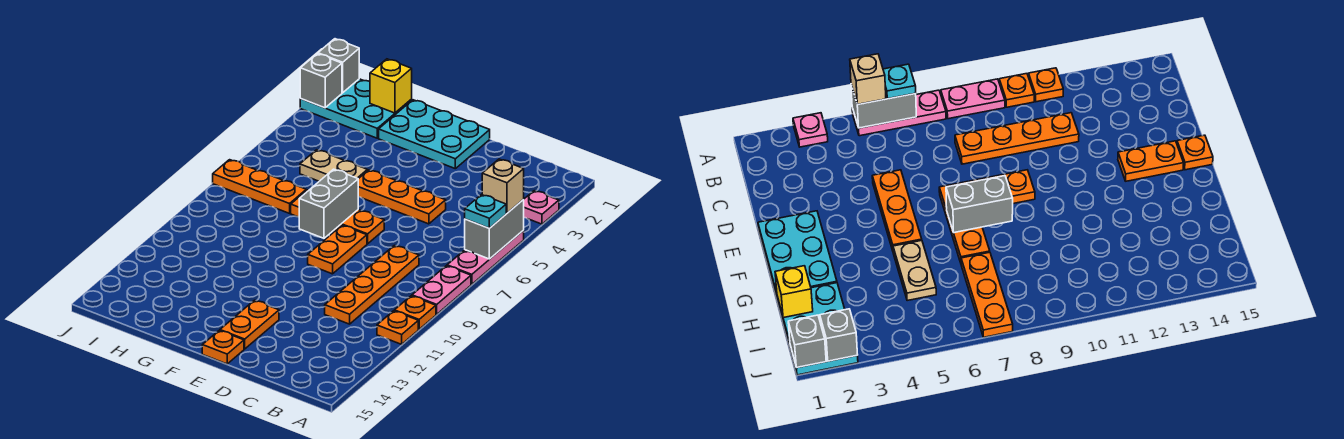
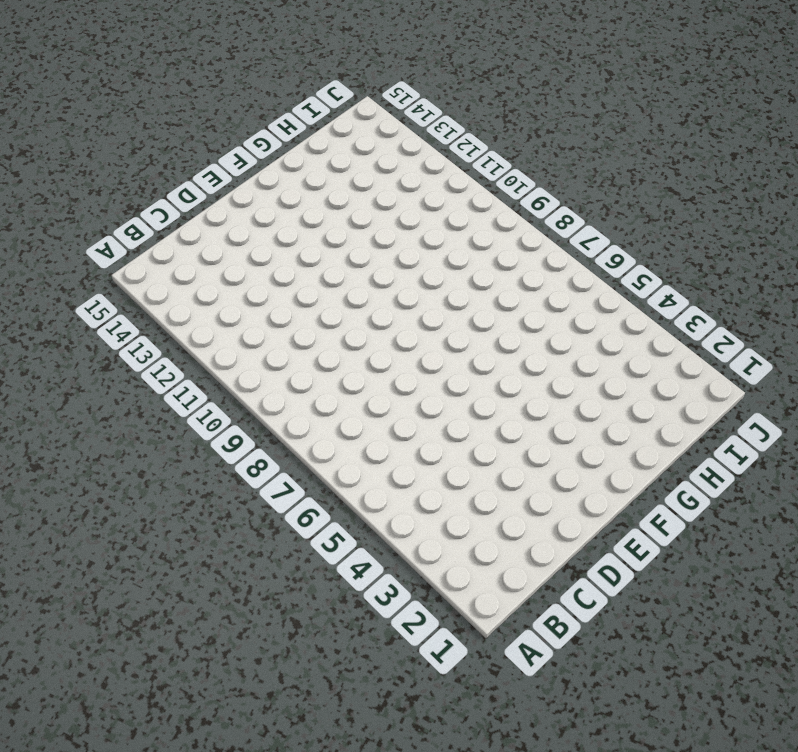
none -> pink plate A3 level 1
none -> pink plate A5:A7 level 1
none -> pink plate A8:A9 level 1

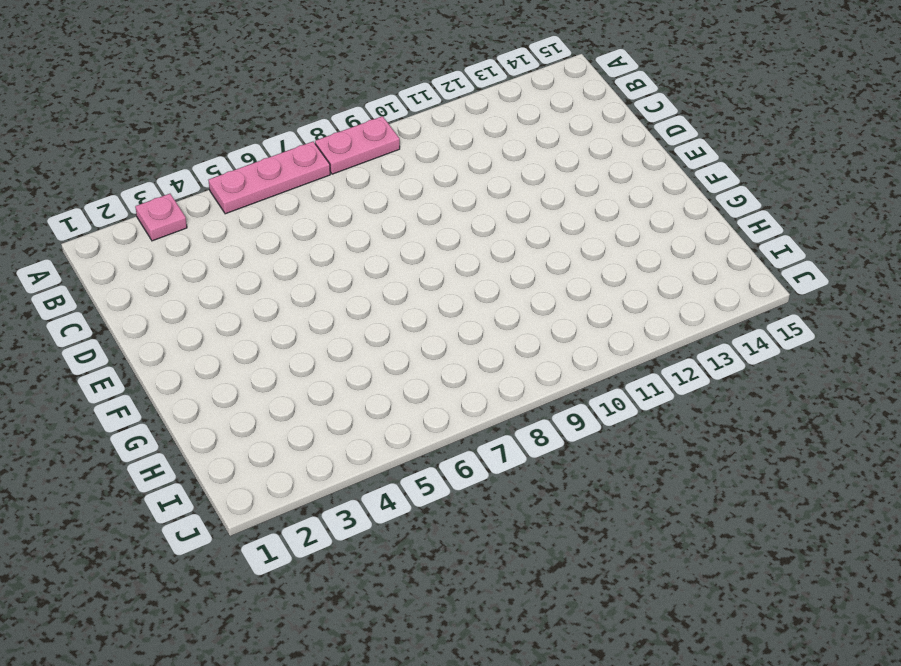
none -> orange plate A10 level 1
none -> orange plate A11 level 1
none -> orange plate C8:C11 level 1

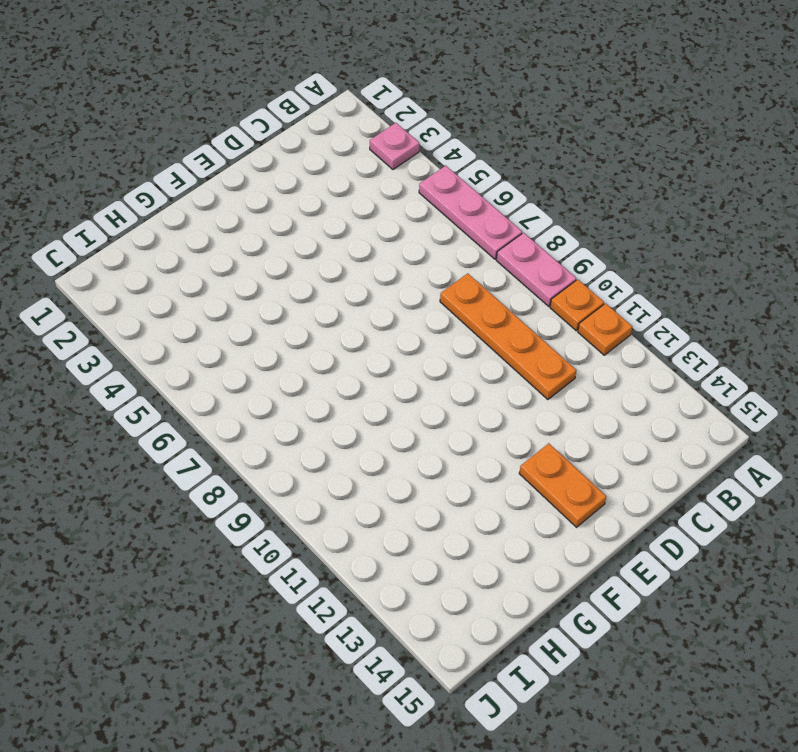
none -> orange plate D5:F5 level 1
none -> cyan plate E1:G2 level 1
none -> orange plate E7:G7 level 1

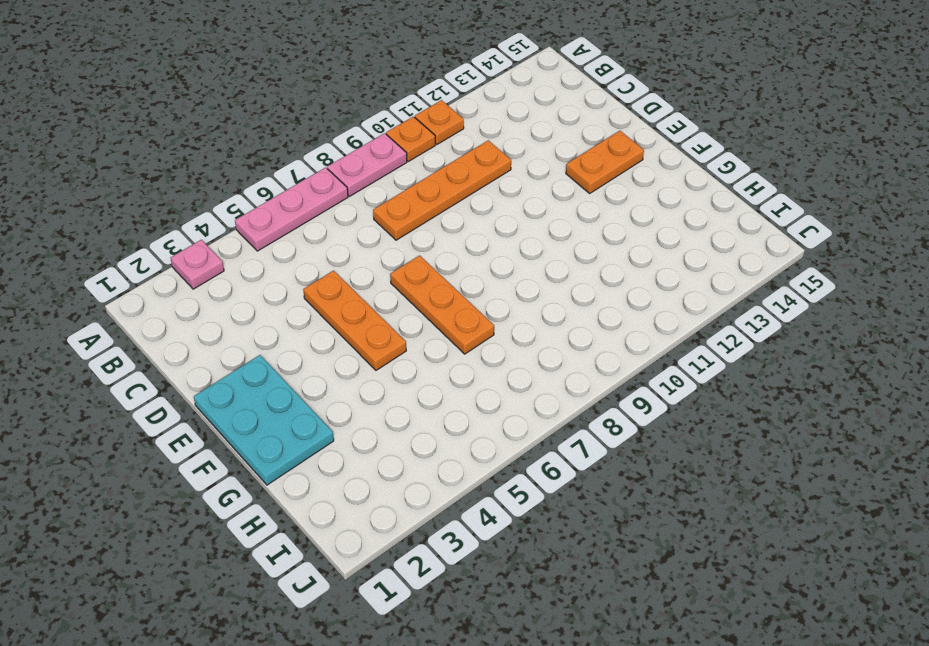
none -> orange plate E8:E9 level 1
none -> orange plate E15 level 1
none -> tan plate G5:H5 level 1

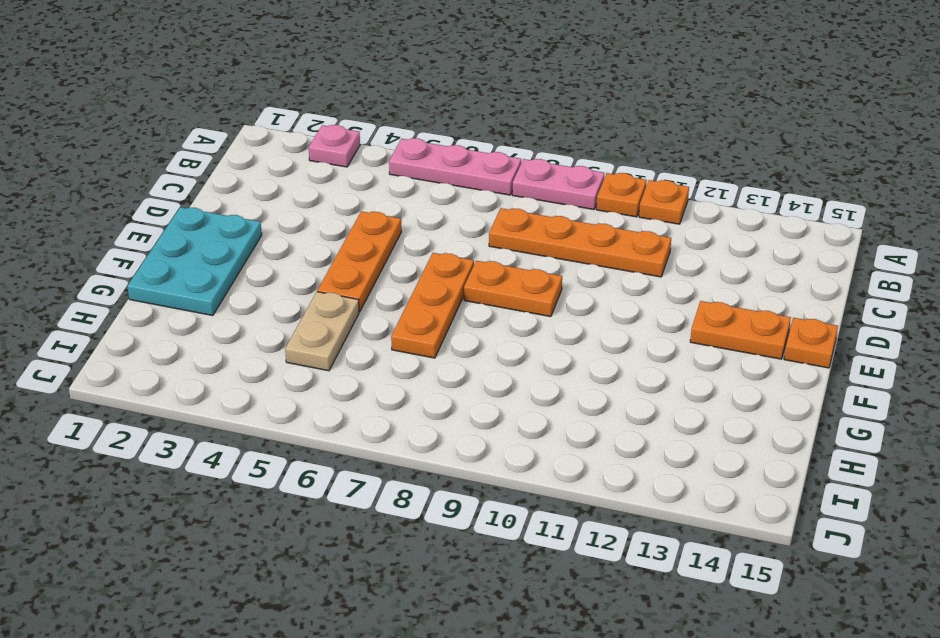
none -> cyan plate H1:J2 level 1
none -> orange plate H7:J7 level 1
none -> grey brick A5:A6 level 2

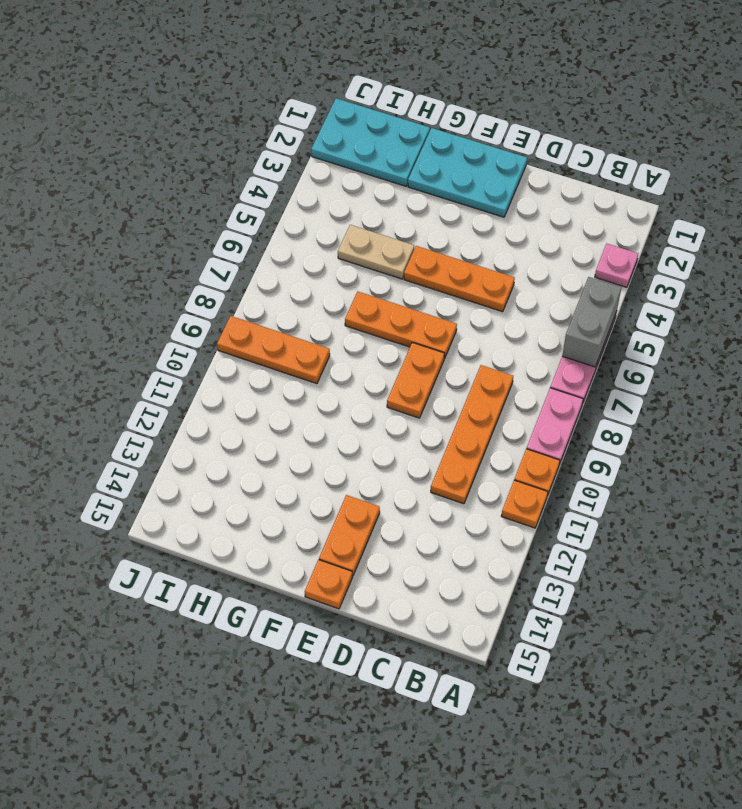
orange plate H9:J9 level 1 -> orange plate H7:J7 level 1
none -> grey brick F7:F8 level 2
none -> yellow brick H1 level 2
none -> grey brick J1 level 2

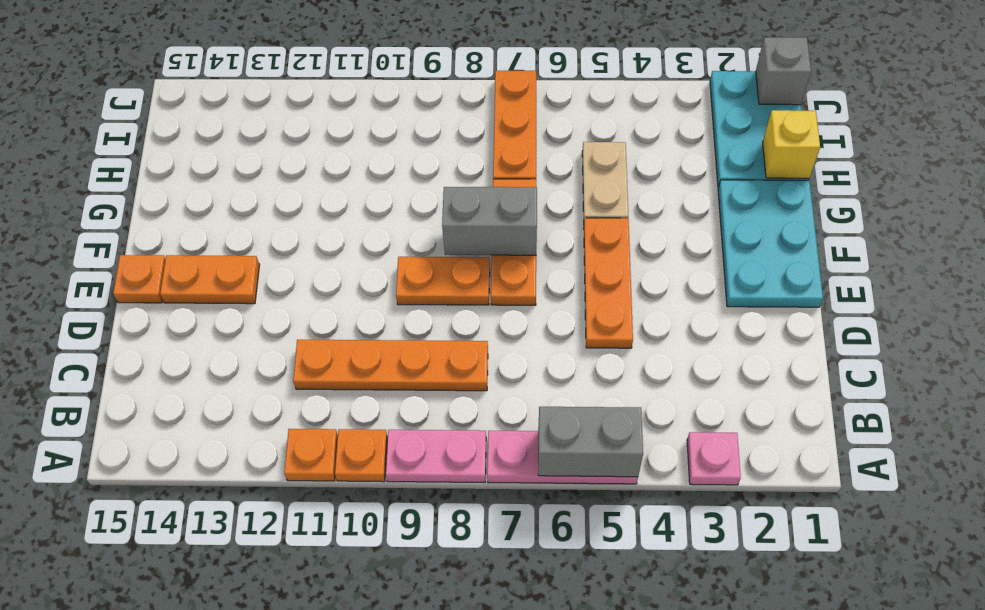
none -> grey brick J2 level 2
none -> tan brick A5 level 3
none -> cyan plate A6 level 3

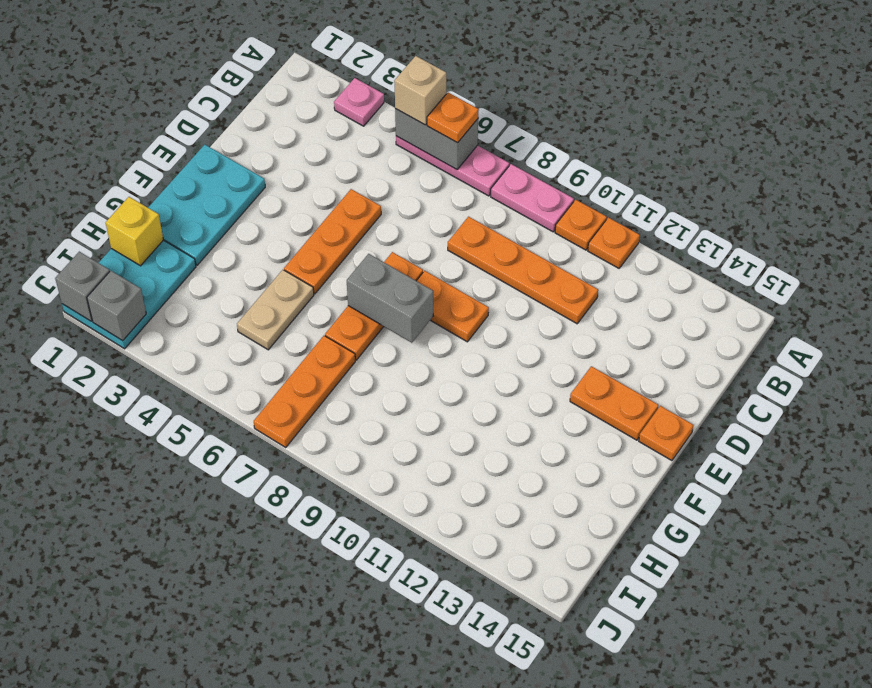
orange plate A6 level 3 -> cyan plate A6 level 3

